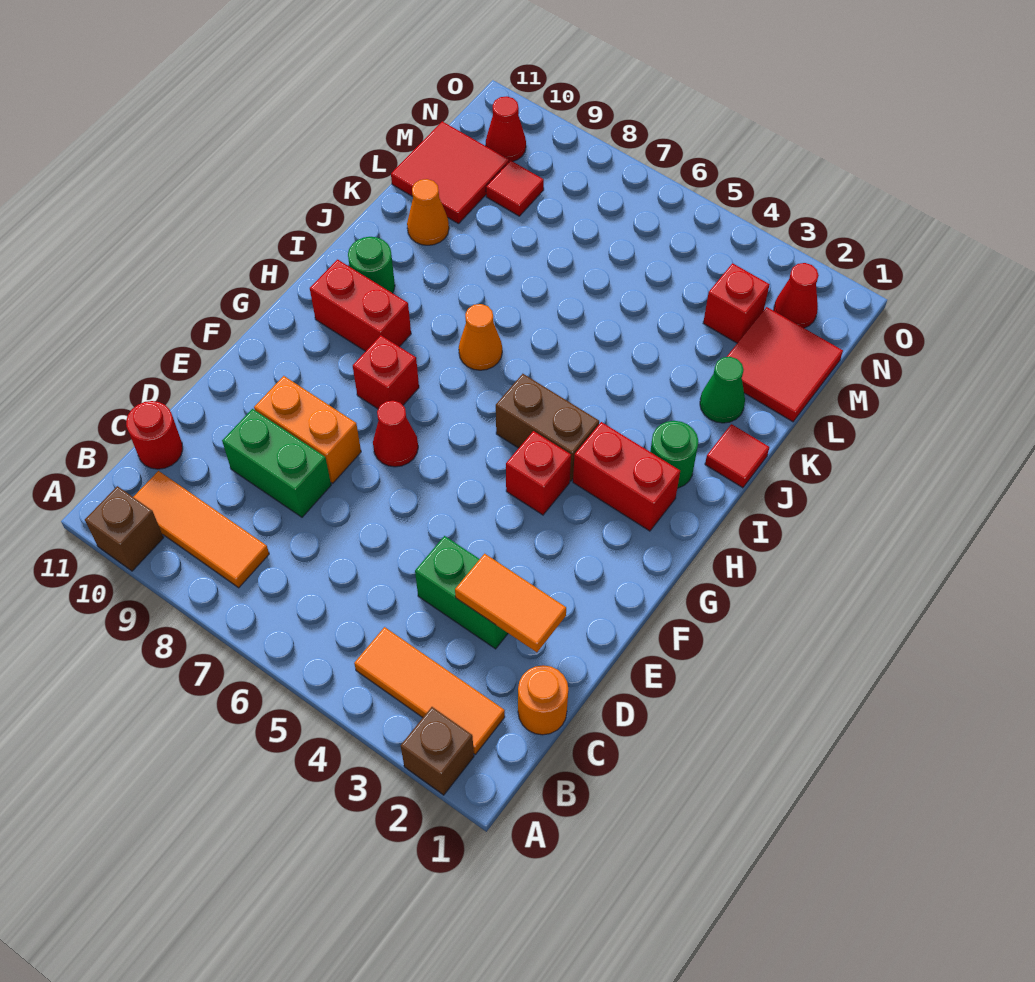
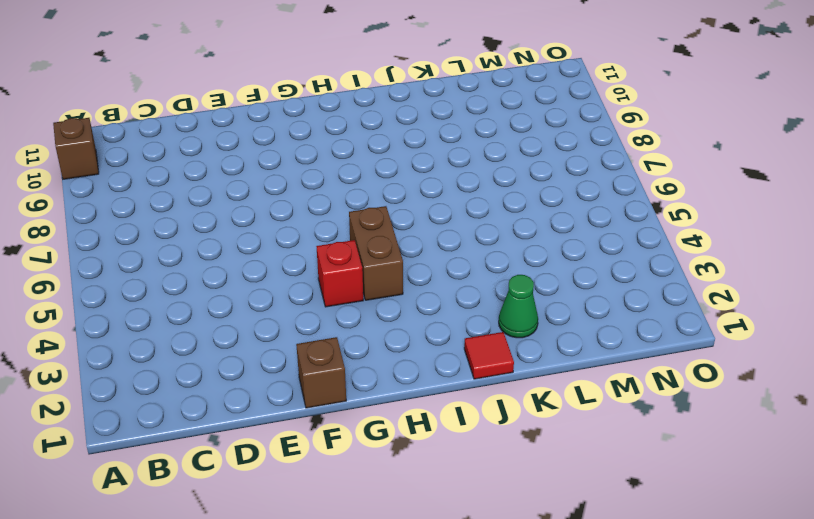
brown brick F1 level 1 -> brown brick A2 level 1
none -> orange tile B2:B4 level 1
none -> orange tile B8:B10 level 1
none -> orange round brick C1 level 1

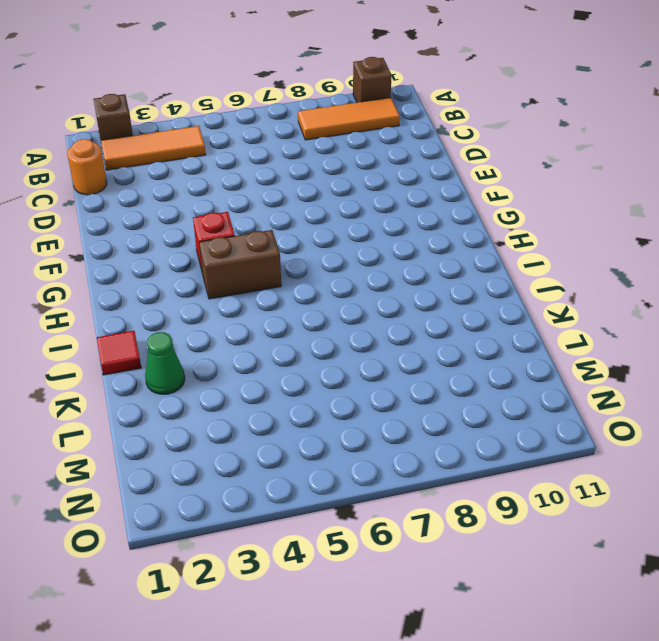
none -> red round brick C11 level 1
none -> green brick D3:D4 level 1
none -> green brick D8:D9 level 1

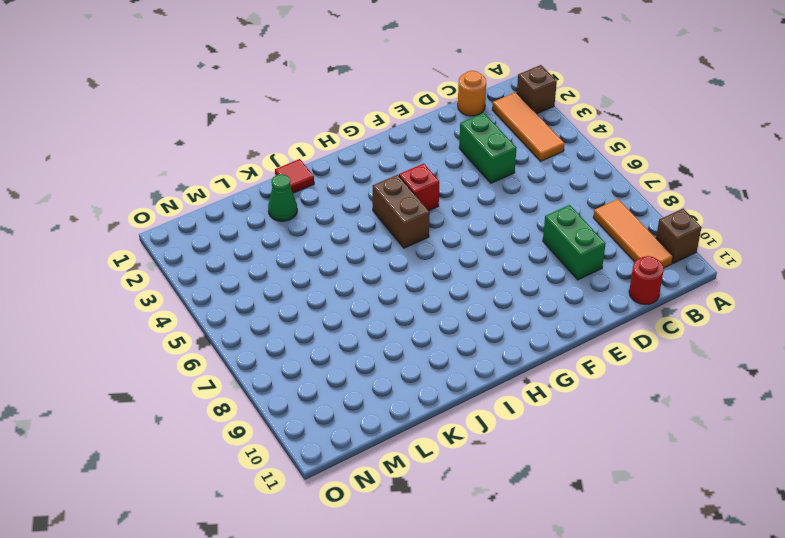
none -> orange brick E8:E9 level 1
none -> red cone F7 level 1
none -> red brick G8 level 1

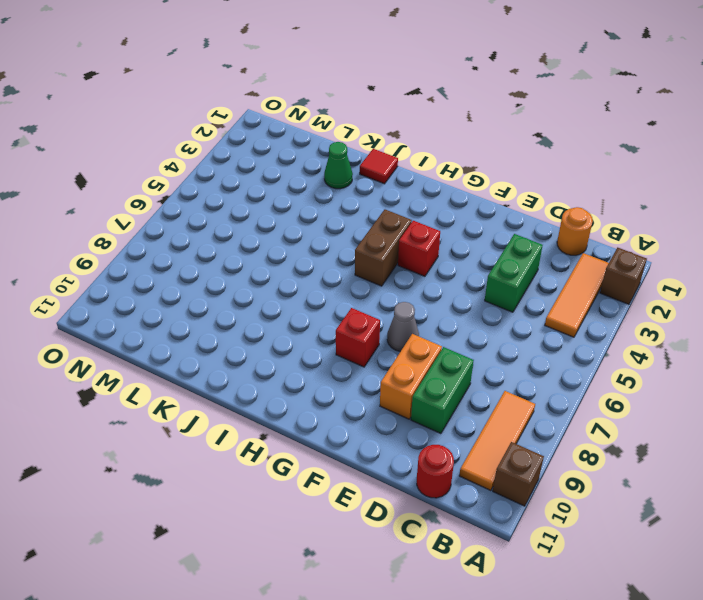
grey cone F7 level 1 -> red cone F7 level 1
none -> red brick H2:H3 level 1
none -> red brick H9:H10 level 1
none -> green round brick I2 level 1

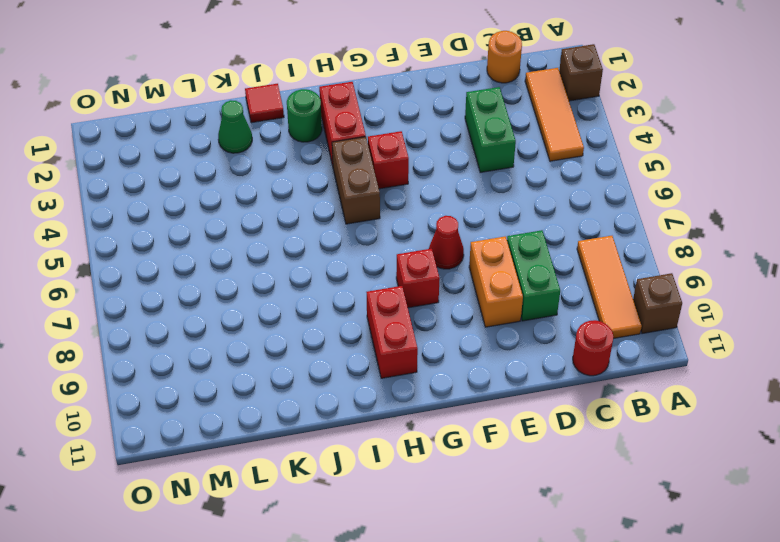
none -> orange cone I7 level 1
none -> green round brick I10 level 1
none -> orange cone K10 level 1

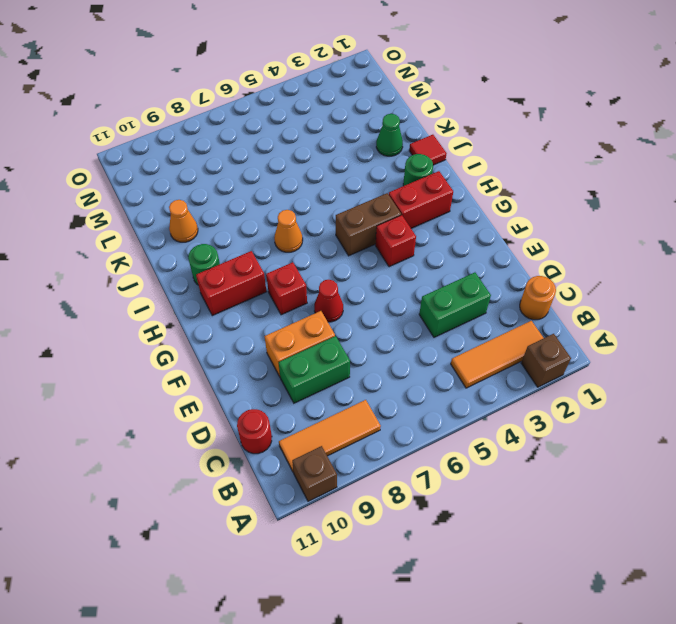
none -> red tile L1:M2 level 1
none -> red tile L10:M11 level 1
none -> red brick M3 level 1

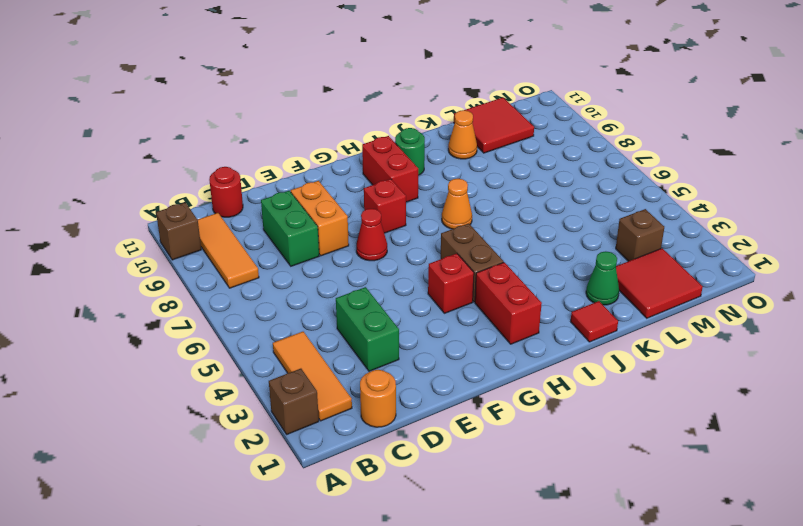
brown brick M3 level 1 -> red brick M3 level 1
none -> green round brick I2 level 1
none -> red tile M9 level 1
none -> red cone N2 level 1

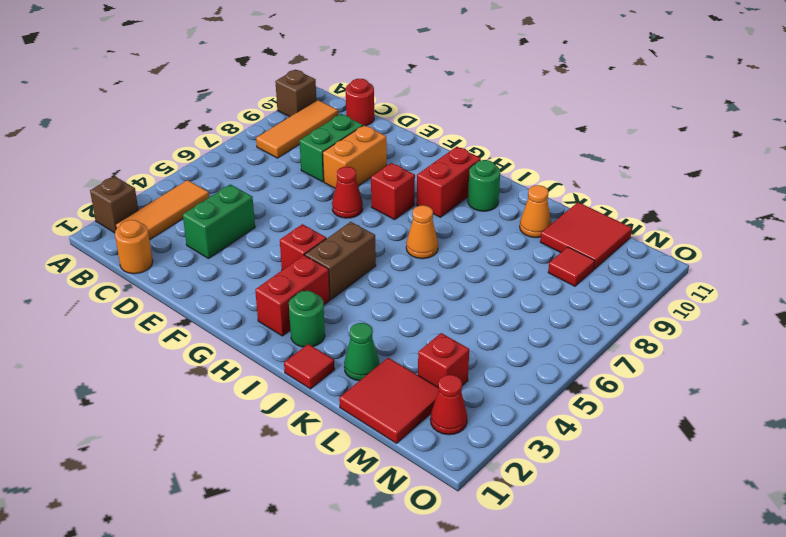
none -> red cone N10 level 1
none -> orange tile D2:D3 level 2

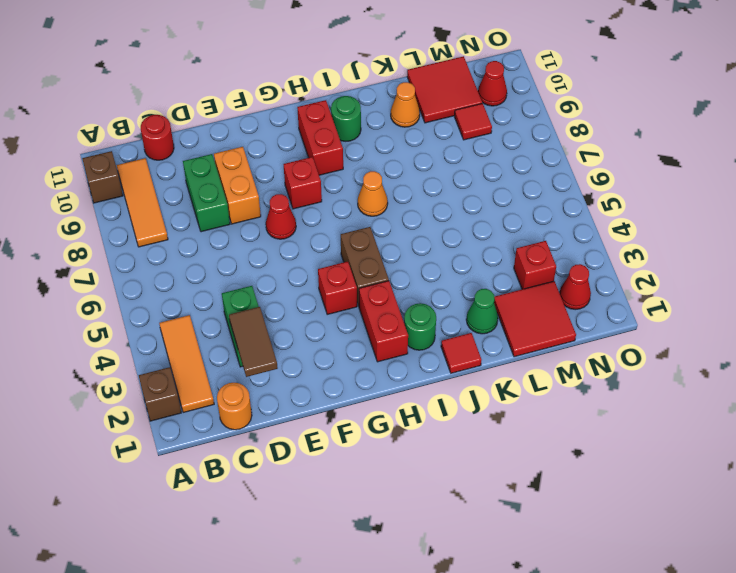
brown tile D2:D3 level 2 -> orange tile D2:D3 level 2

